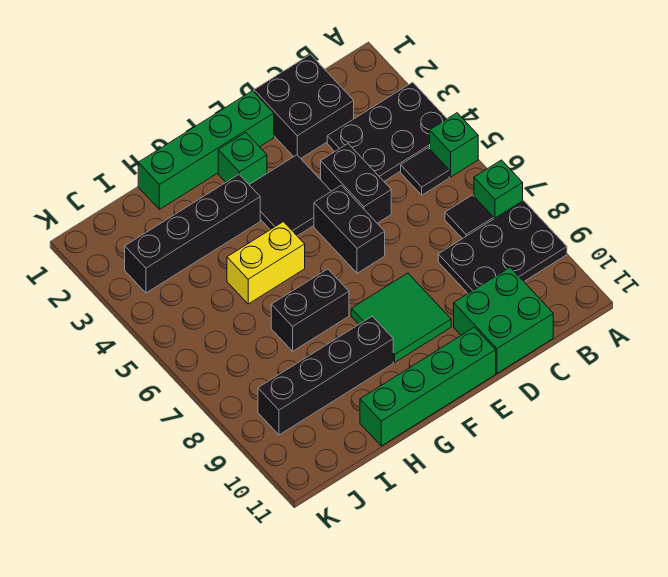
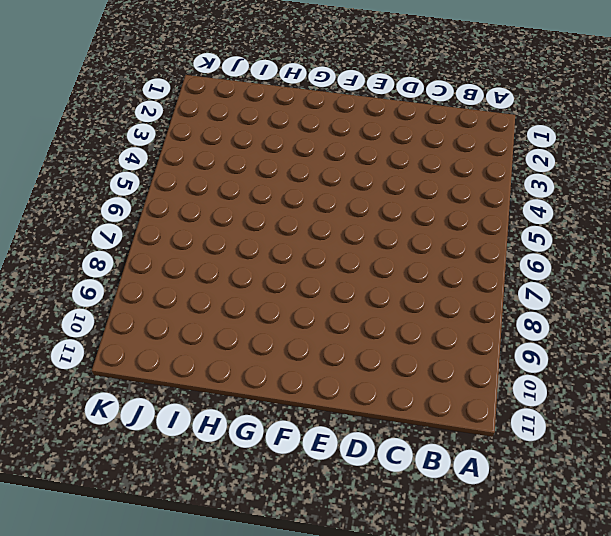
none -> black plate A3:C4 level 1
none -> green brick A5 level 1
none -> green brick A7 level 1

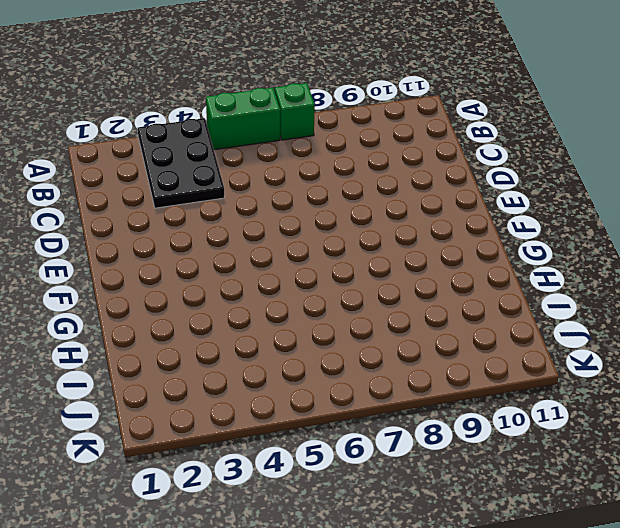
green brick A5:A6 level 1 -> green brick A5 level 1
none -> black plate A8:C9 level 1
none -> black tile B5 level 1
none -> black tile B7 level 1

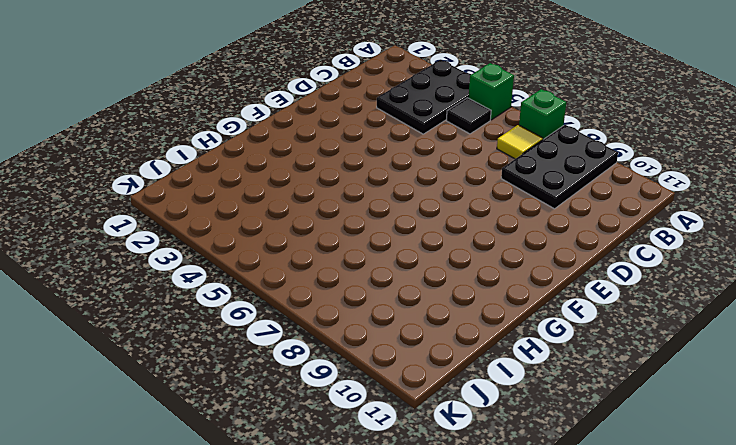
yellow tile B7 level 1 -> black tile B7 level 1
none -> black brick C1:D2 level 1
none -> green brick C10:D11 level 1
none -> black brick D4:D5 level 1

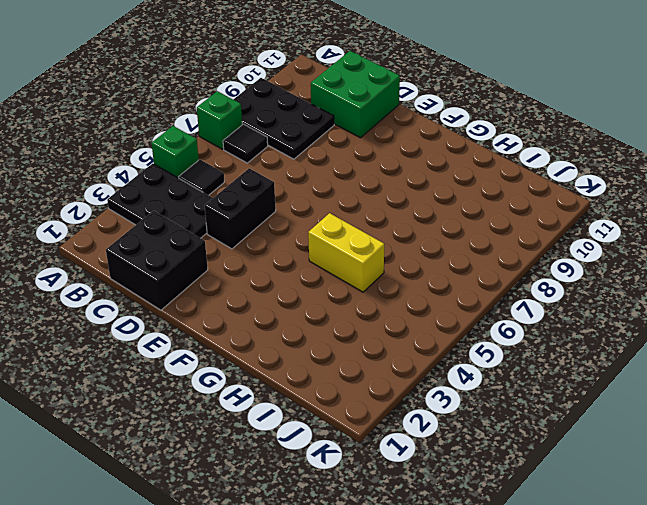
none -> green brick E1:H1 level 1
none -> black tile E3:F4 level 1
none -> black brick E5:E6 level 1

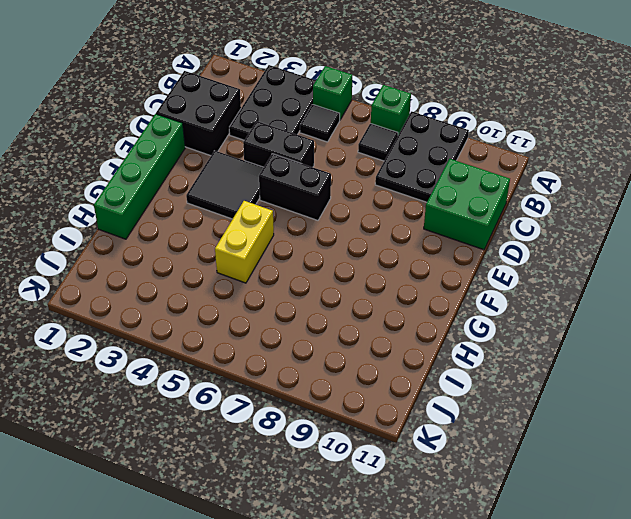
none -> green tile E8:F9 level 1
none -> green brick E11:H11 level 1
none -> green brick F2 level 1

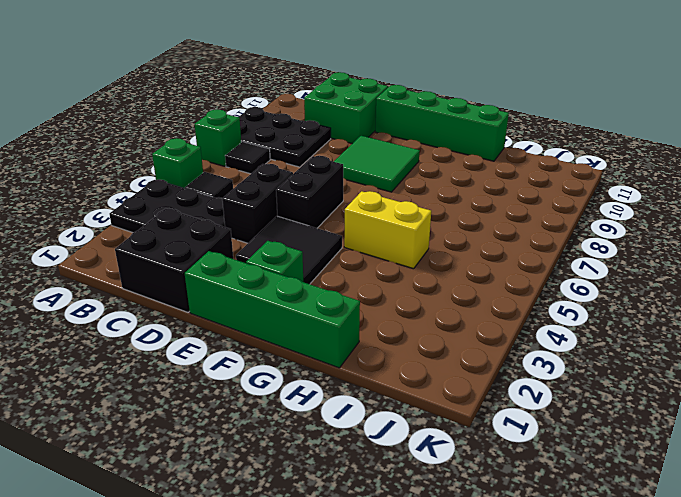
none -> black brick G3:J3 level 1
none -> black brick G7:H7 level 1
none -> black brick G9:J9 level 1

